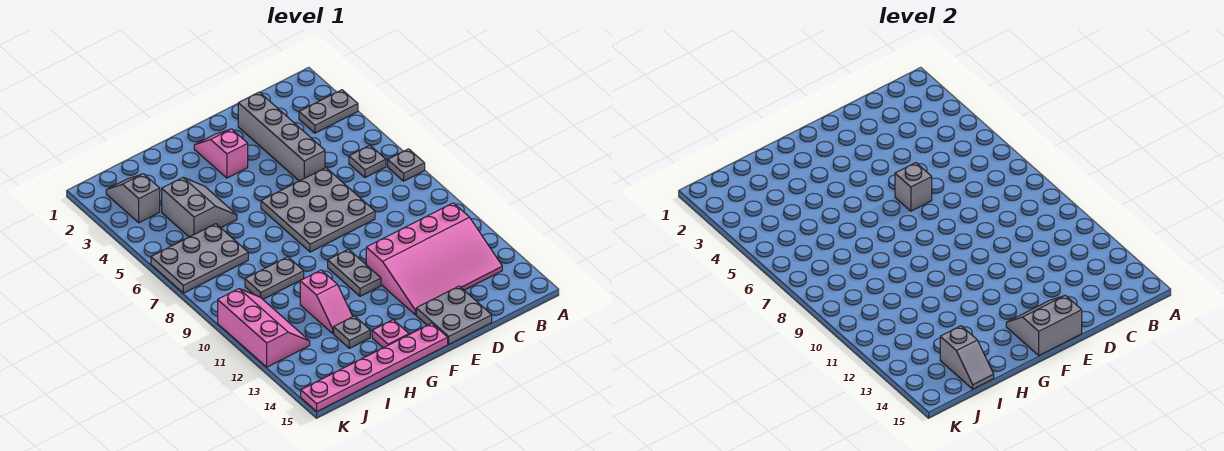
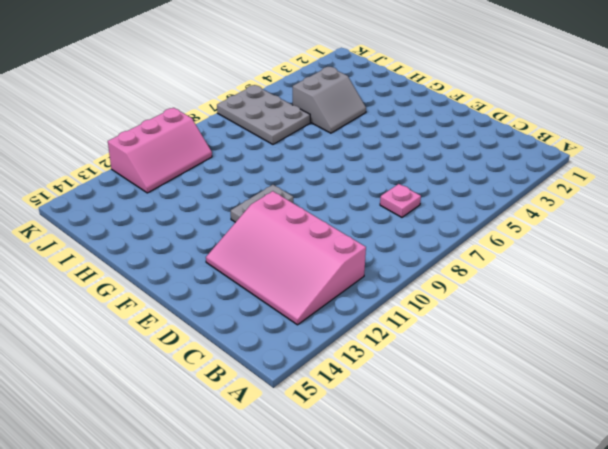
pink plate C7 level 1 -> pink plate G14 level 1
none -> grey plate A3:B3 level 1
none -> grey plate A7 level 1
none -> grey plate B6 level 1

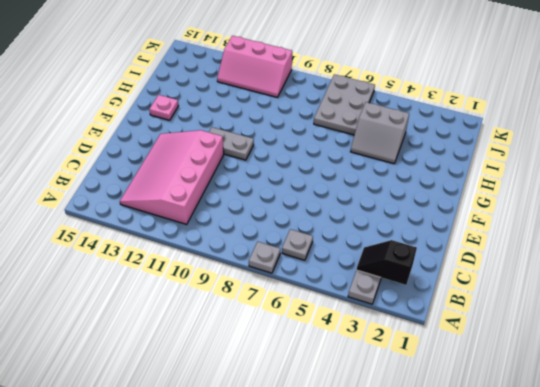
black slope B2:B3 level 2 top 2 -> none
none -> grey brick D2:D5 level 1
none -> grey plate D6:F8 level 1
none -> grey plate D14:E15 level 1

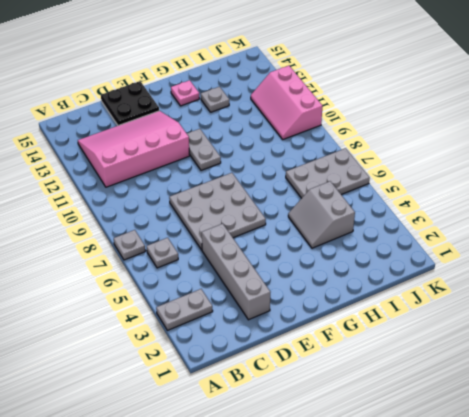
black plate D14:E15 level 1 -> grey plate D14:E15 level 1
none -> pink slope F2:F3 level 1 top 3
none -> pink plate F15:K15 level 1
none -> grey plate H9:I9 level 1

